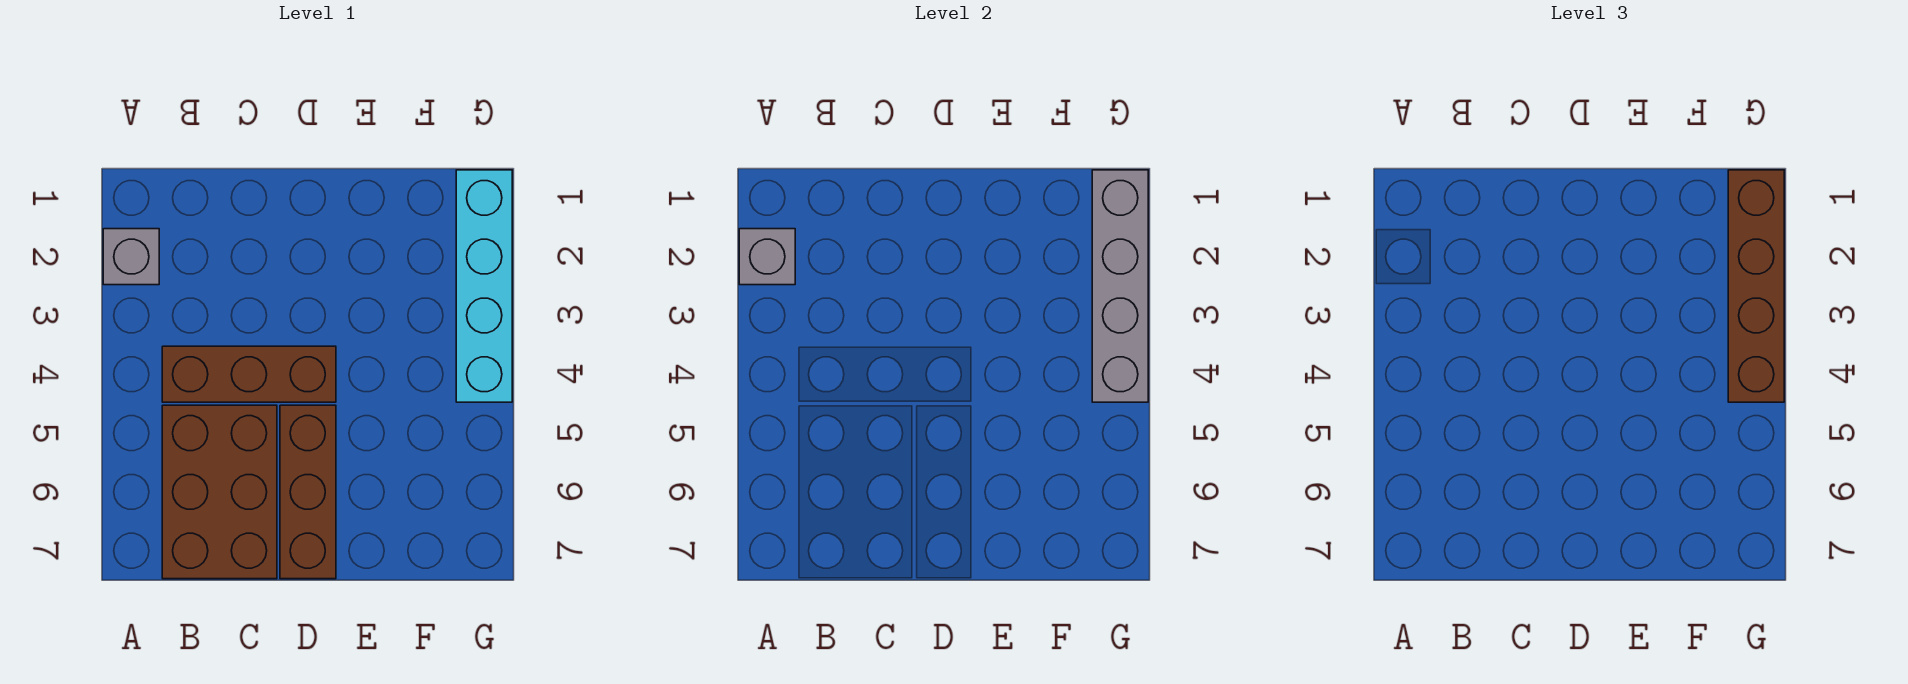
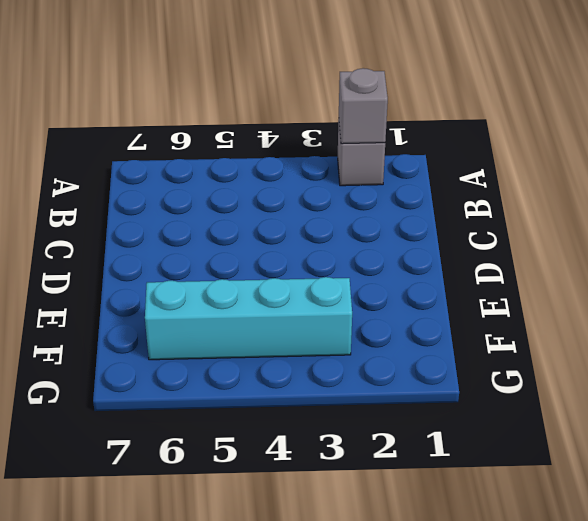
cyan brick F3:F6 level 1 -> cyan brick G1:G4 level 1
none -> brown brick B4:D4 level 1
none -> brown brick B5:C7 level 1

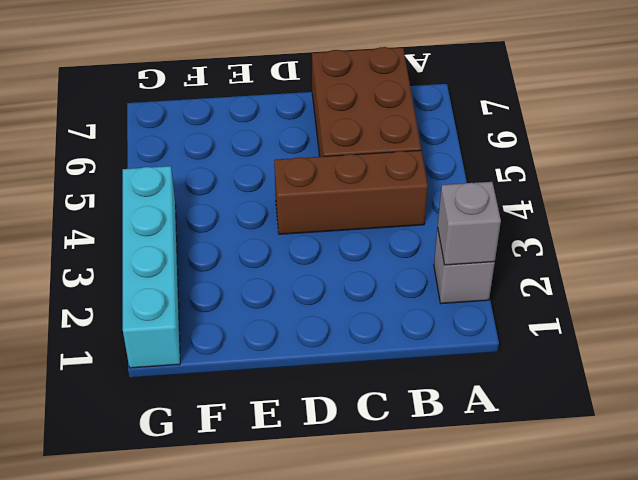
none -> brown brick D5:D7 level 1
none -> grey brick G1:G4 level 2

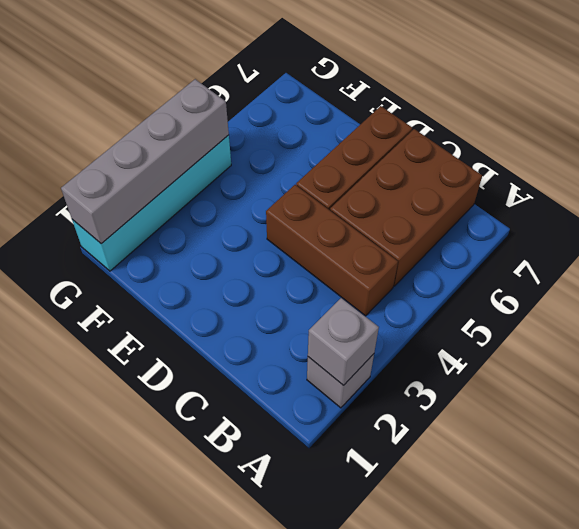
none -> brown brick G1:G4 level 3

